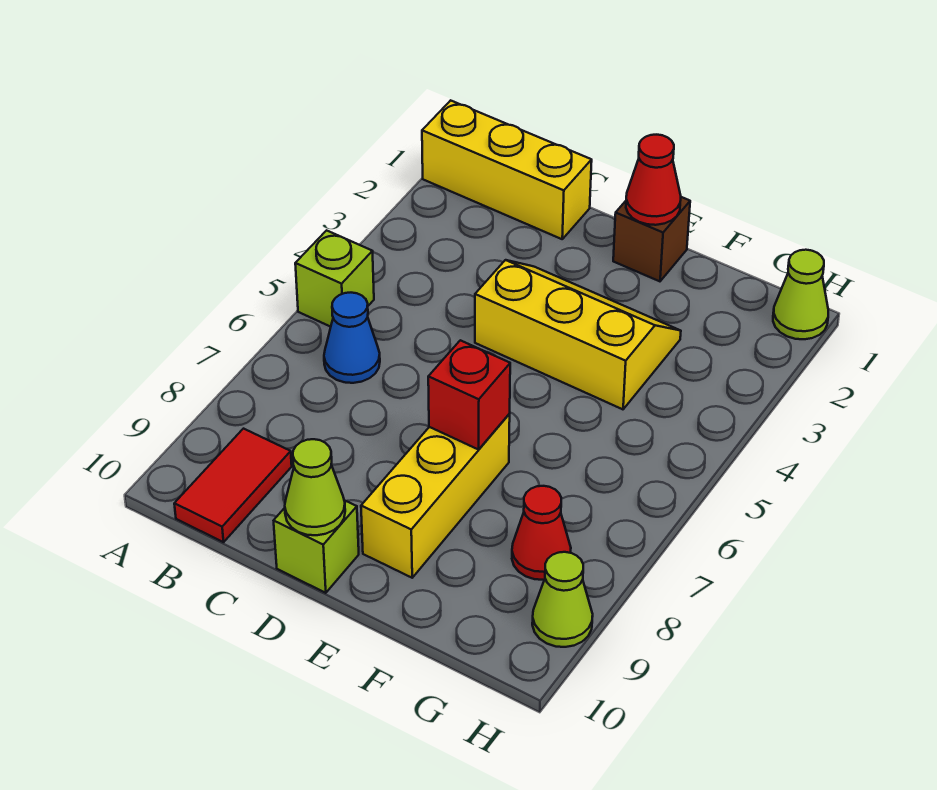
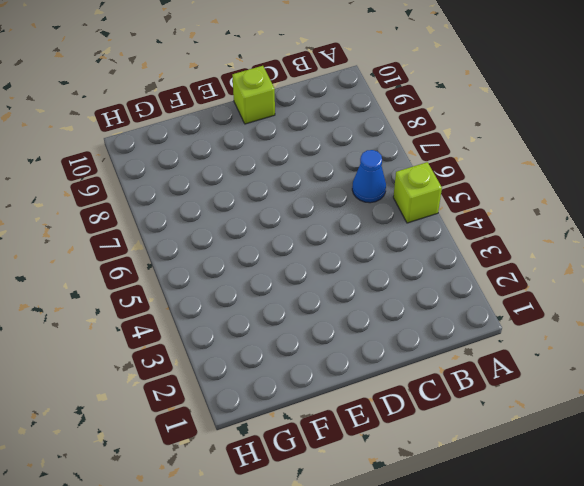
none -> yellow brick A1:C1 level 1
none -> red tile B9:B10 level 1
none -> yellow slope D3:F4 level 1 top 4

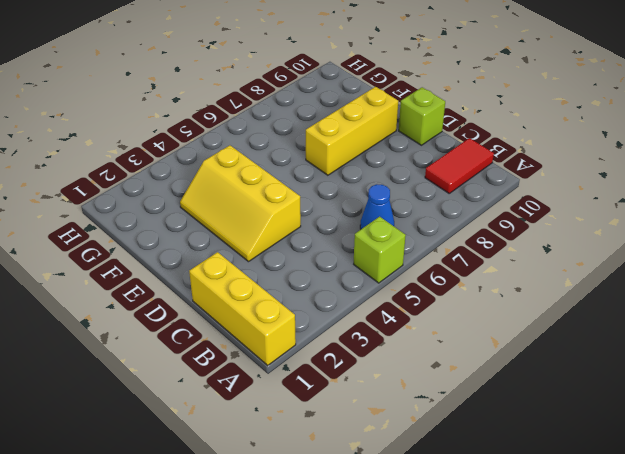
none -> brown brick E1 level 1
none -> red cone G8 level 1
none -> lime cone H1 level 1

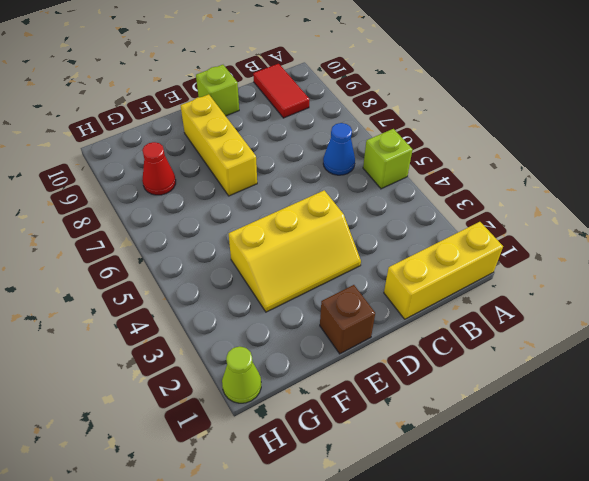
none -> lime cone H9 level 1
none -> lime cone D10 level 2
none -> red cone E1 level 2

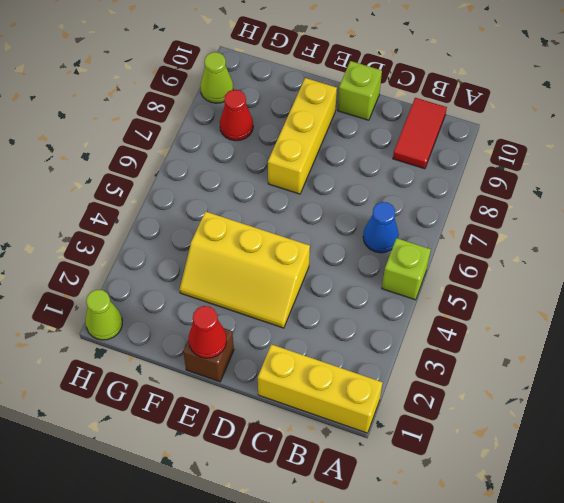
none -> lime cone D10 level 2
none -> red brick E7 level 2

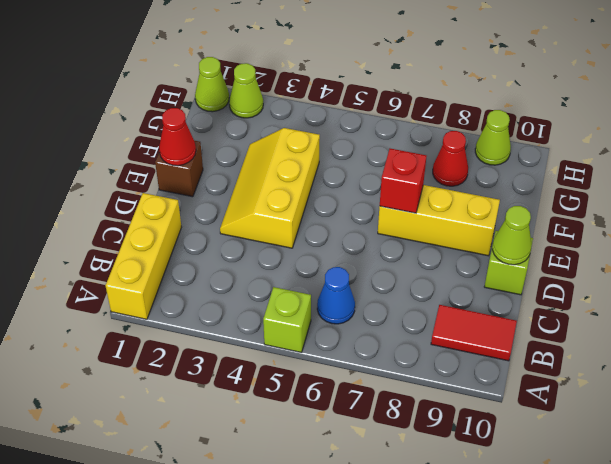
lime cone H2 level 1 -> none

